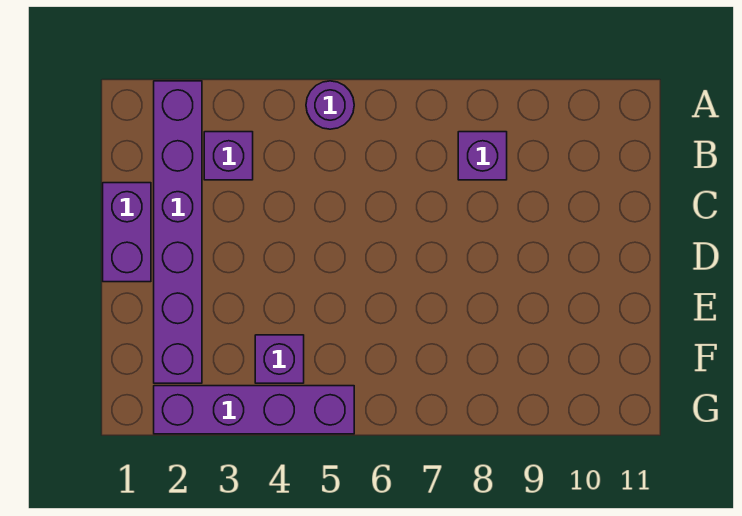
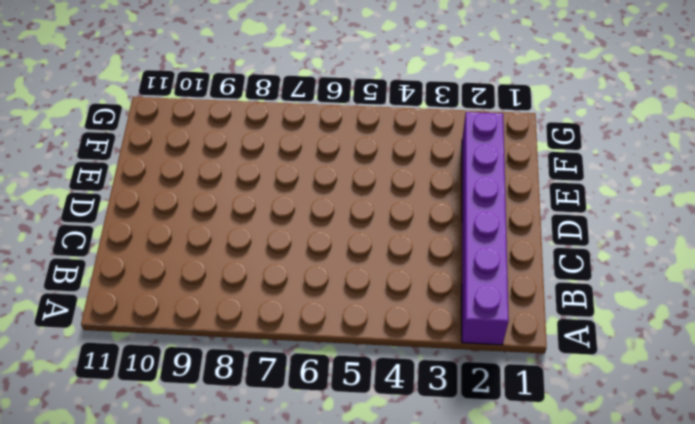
none -> purple round brick A5 level 1
none -> purple brick B3 level 1

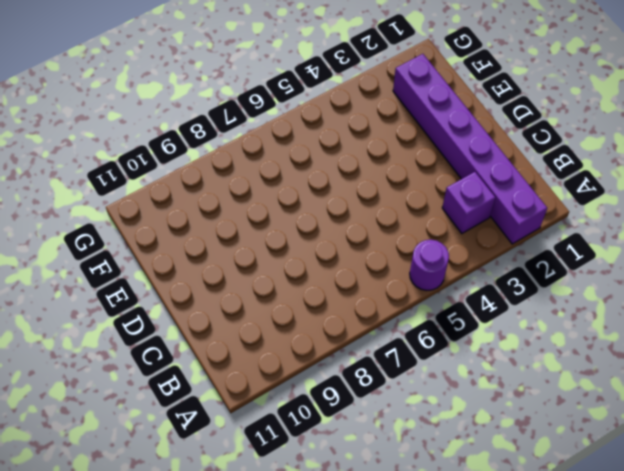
none -> purple brick B8 level 1
none -> purple brick C1:D1 level 1

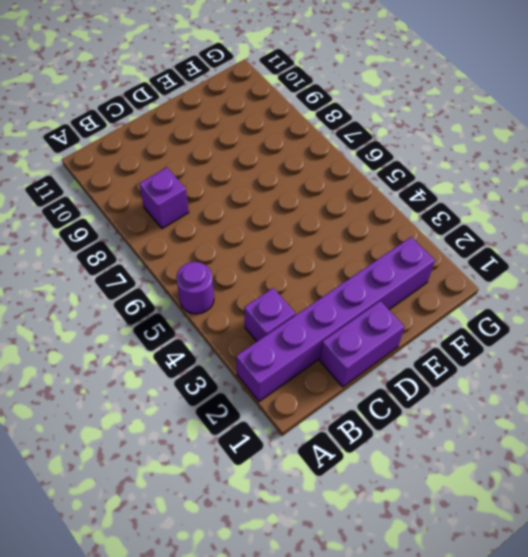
none -> purple brick F4 level 1
none -> purple brick G2:G5 level 1

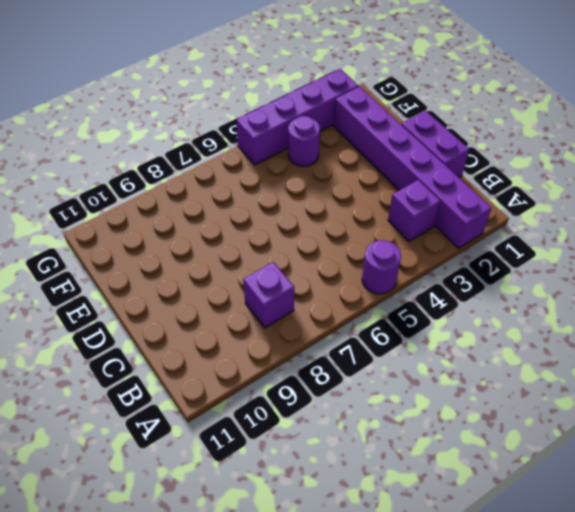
purple round brick F4 level 1 -> purple brick F4 level 1

